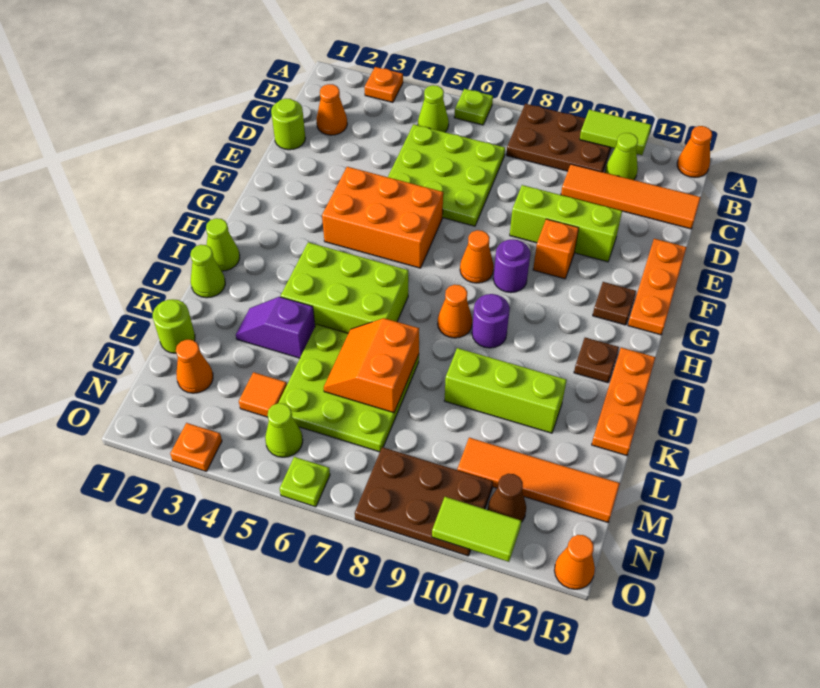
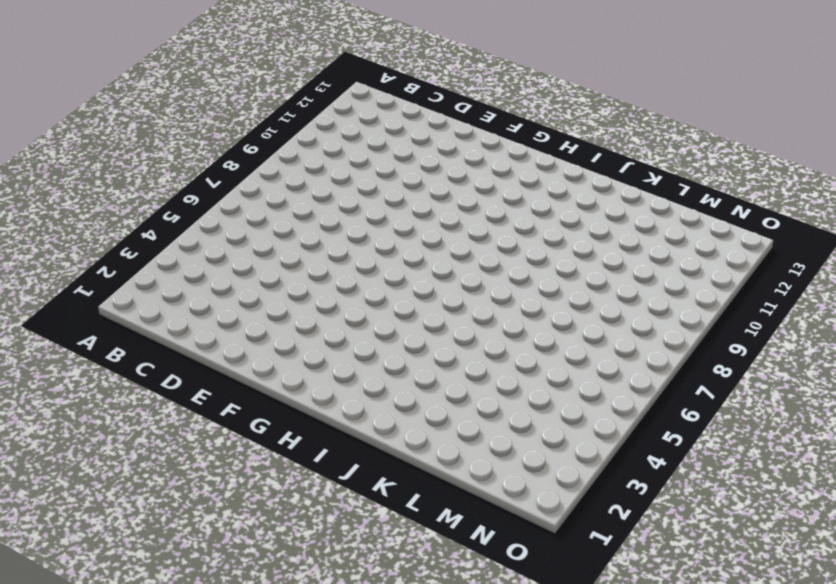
none -> orange plate A3 level 1
none -> lime plate A6 level 1
none -> brown plate A8:B10 level 1
none -> orange cone A13 level 1

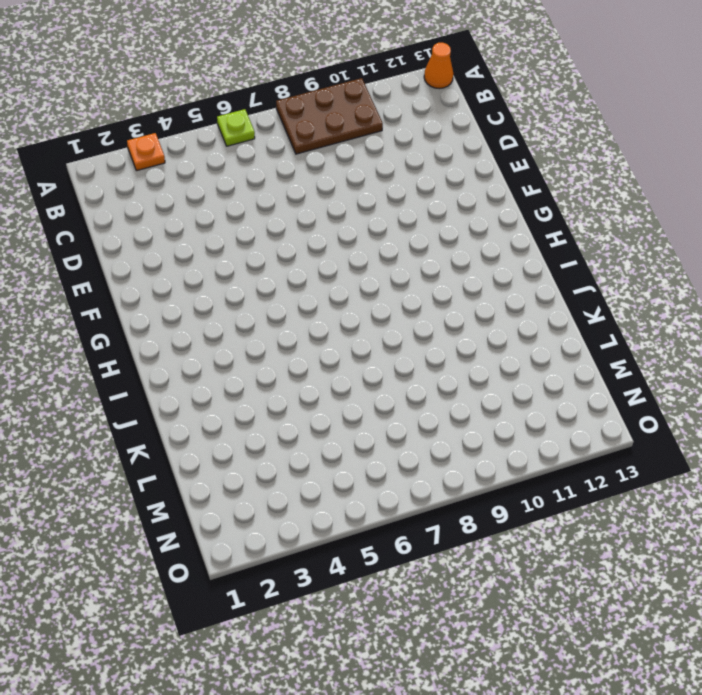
none -> lime cone B5 level 1
none -> lime cone B11 level 1
none -> orange cone C2 level 1
none -> lime plate C5:E7 level 1

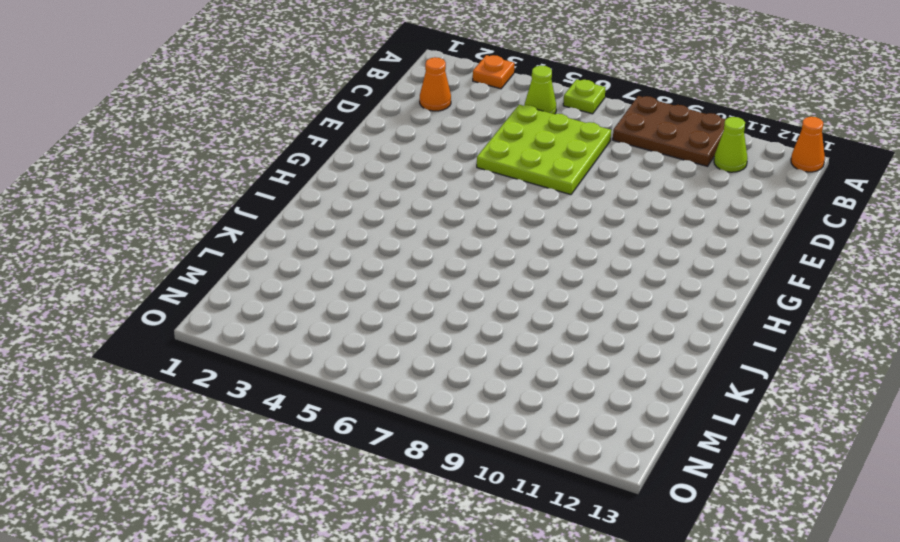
none -> orange tile C10:C13 level 1
none -> lime round brick D1 level 1
none -> lime brick E9:E11 level 1
none -> orange plate E13:G13 level 1

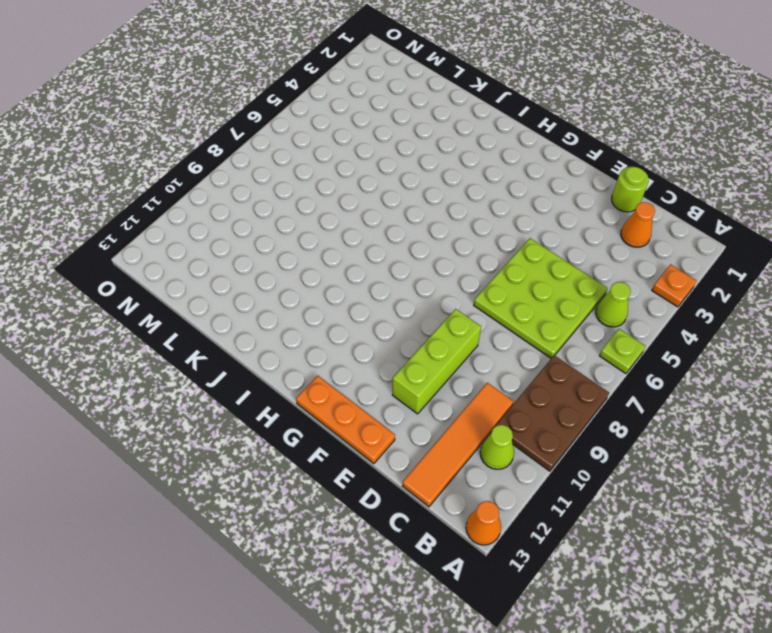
none -> orange brick F4:G6 level 1
none -> orange brick F10 level 1
none -> orange cone G8 level 1
none -> purple round brick G9 level 1

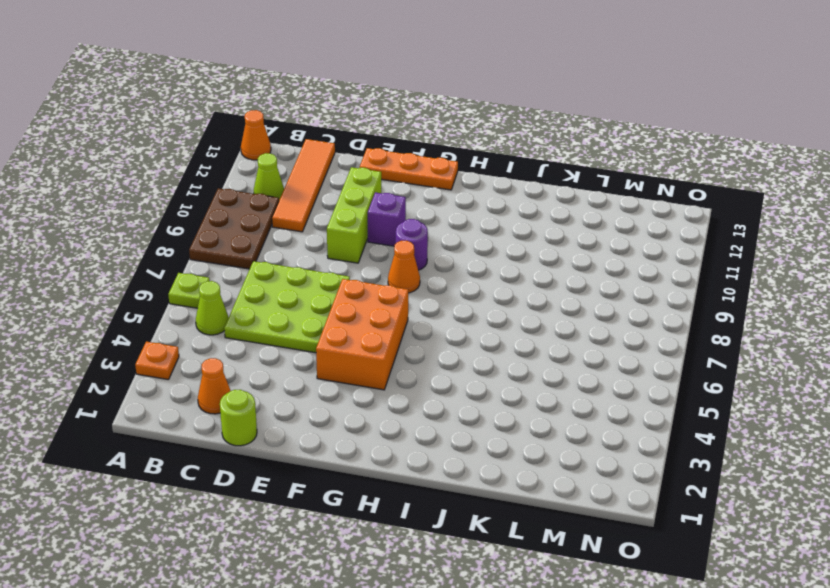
purple brick F10 level 1 -> orange brick F10 level 1
none -> brown plate G12 level 1
none -> lime cone I1 level 1
none -> lime brick I4:J6 level 1
none -> orange cone I8 level 1

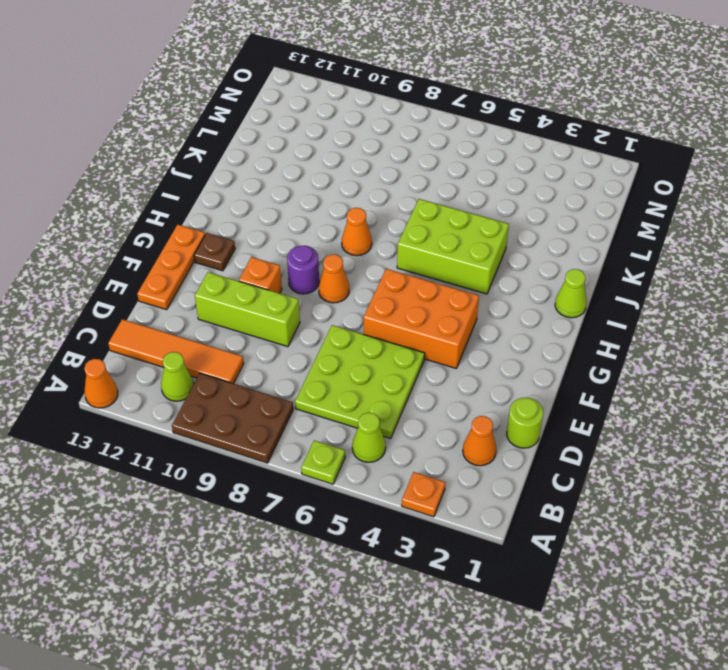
none -> purple round brick I9 level 1
none -> brown plate I12 level 1
none -> orange plate I13:K13 level 1
none -> lime cone J1 level 1

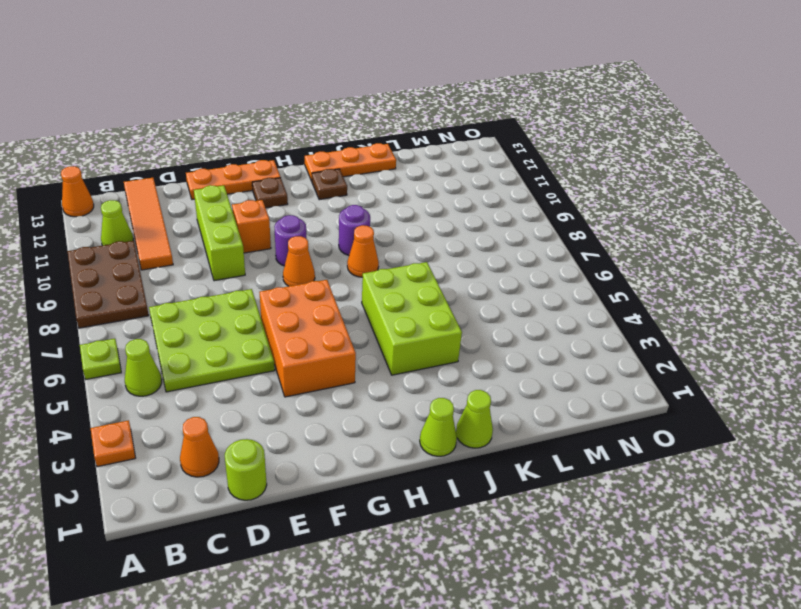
none -> purple slope K3:K4 level 1 top 4
none -> lime plate K5:M7 level 1
none -> lime brick K9:K11 level 1
none -> lime round brick L1 level 1

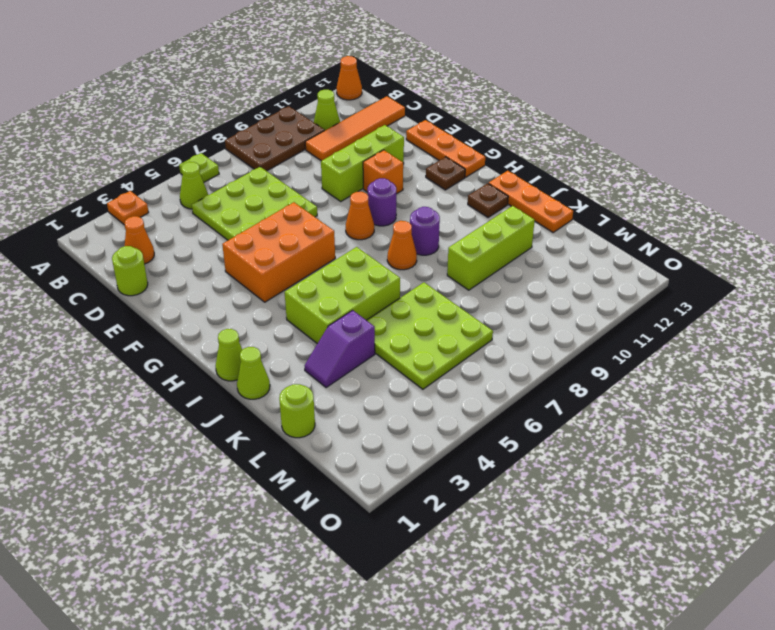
none -> orange cone M2 level 1
none -> orange tile M4 level 1
none -> orange tile M10:M13 level 1
none -> lime cone N5 level 1

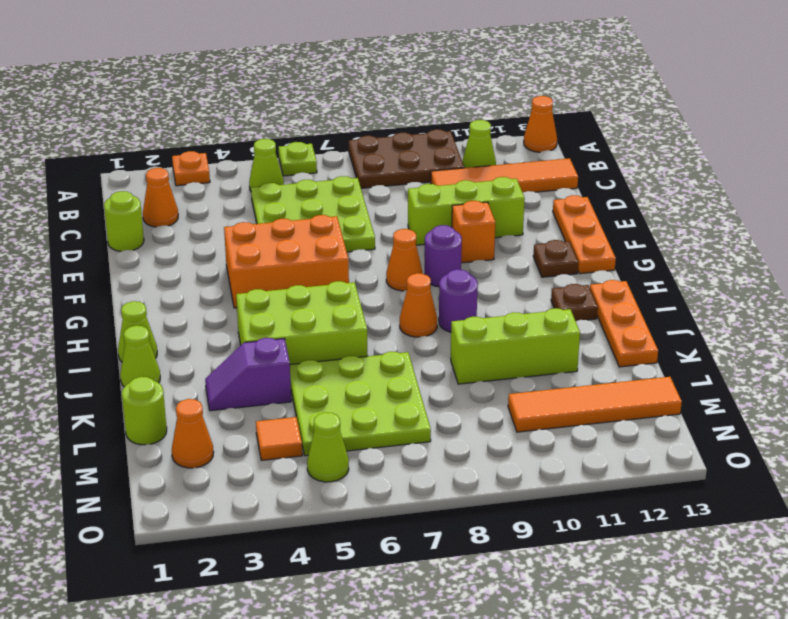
none -> brown plate N8:O10 level 1
none -> brown cone N11 level 1
none -> orange plate O3 level 1
none -> lime plate O6 level 1

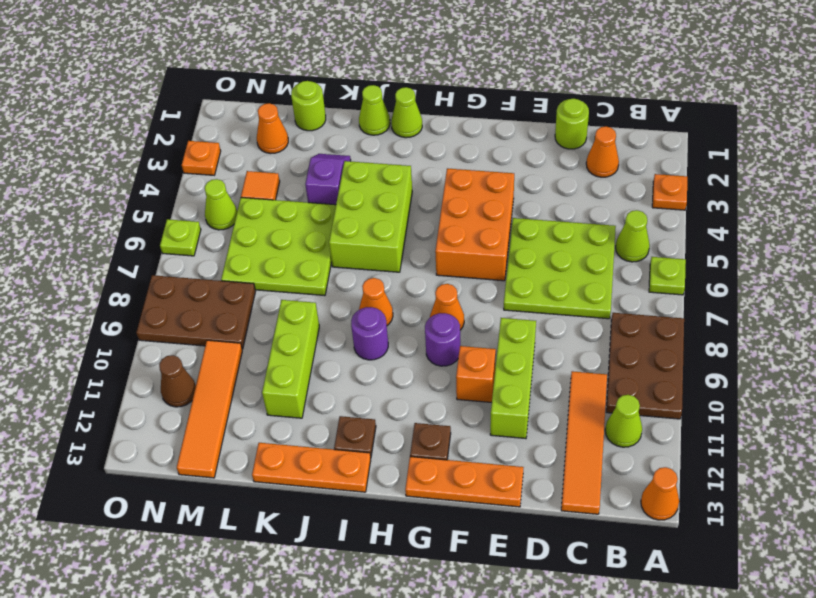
brown plate M8:O9 level 1 -> brown plate N8:O10 level 1
none -> orange cone O13 level 1
none -> lime tile A10:A11 level 2
none -> orange slope K6:L7 level 2 top 7
none -> lime tile O10:O11 level 2

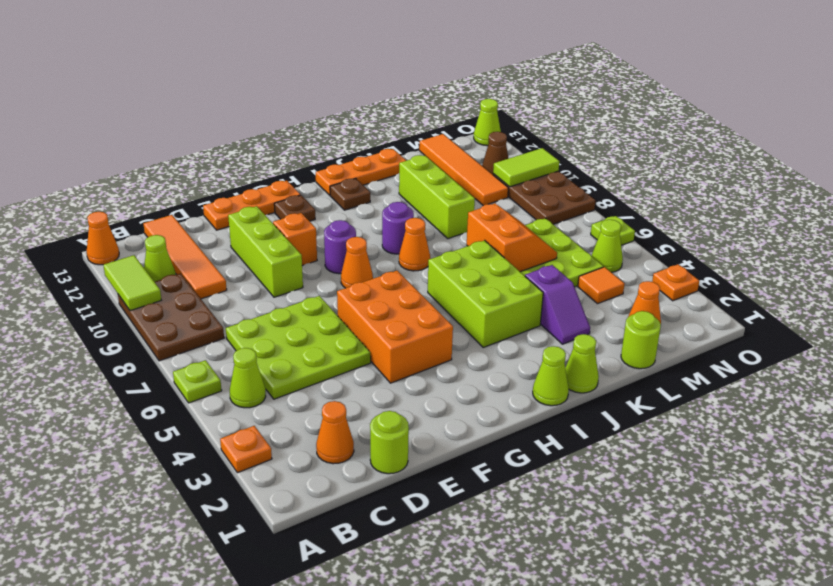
orange slope K6:L7 level 2 top K -> orange slope K6:L7 level 2 top 7
lime tile N10:O10 level 2 -> lime tile O10:O11 level 2
lime cone O13 level 1 -> orange cone O13 level 1

